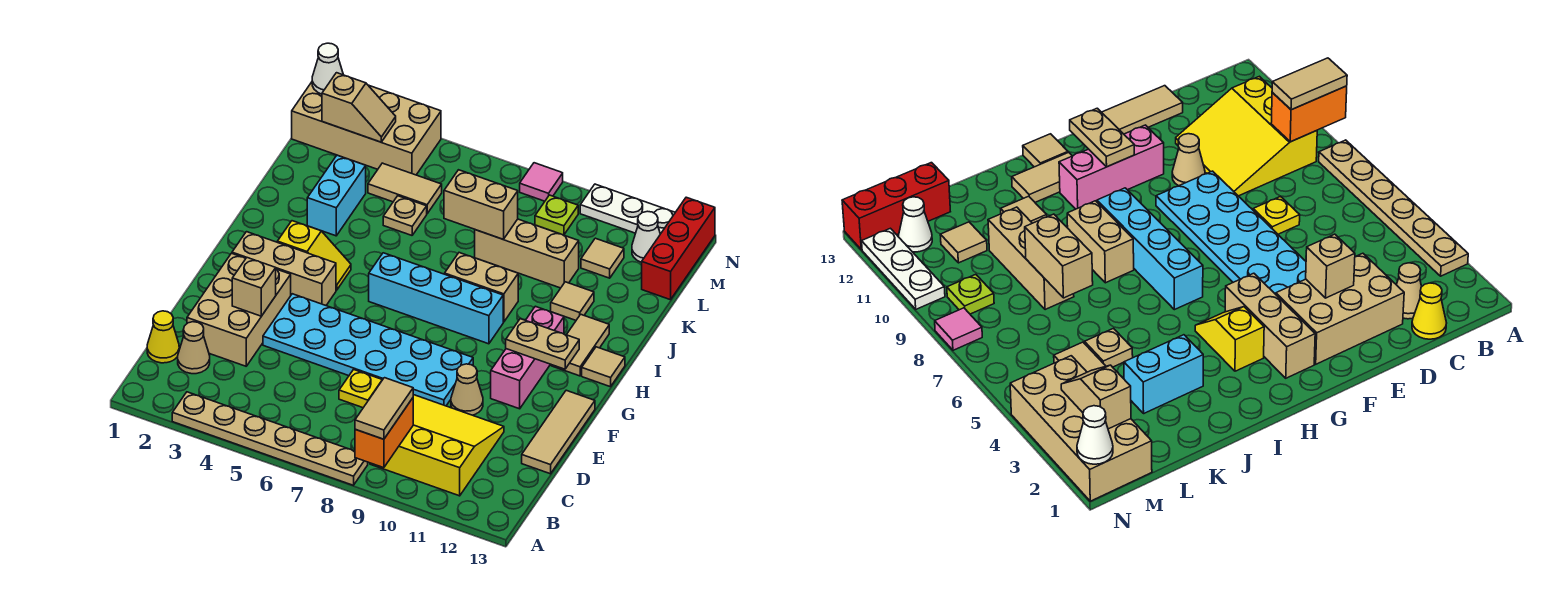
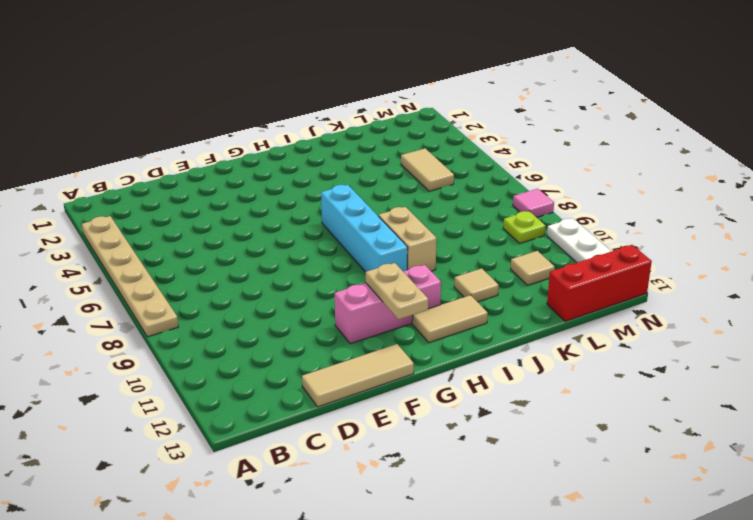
none -> yellow slope B9:D11 level 1 top B
none -> yellow cone C1 level 1
none -> tan cone C2 level 1
none -> tan brick D2:F3 level 1

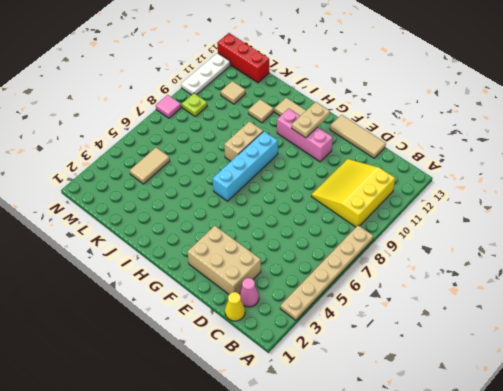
pink cone C2 level 1 -> tan cone C2 level 1
none -> yellow plate D7 level 1
none -> cyan plate E4:F9 level 1
none -> tan cone E10 level 1
none -> tan brick G2:G4 level 1

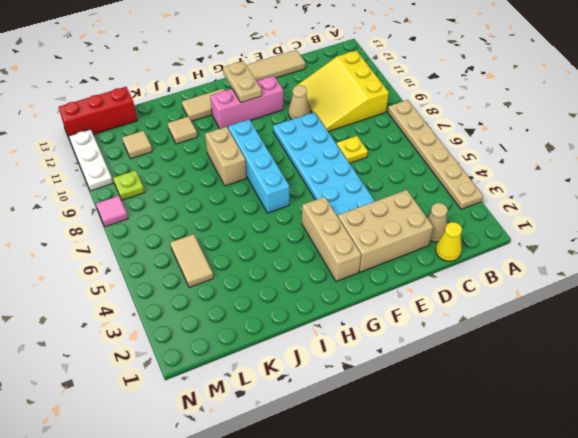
none -> yellow slope H3:H4 level 1 top 3
none -> tan tile H13 level 1
none -> cyan brick J3:K3 level 1
none -> tan plate K5 level 1

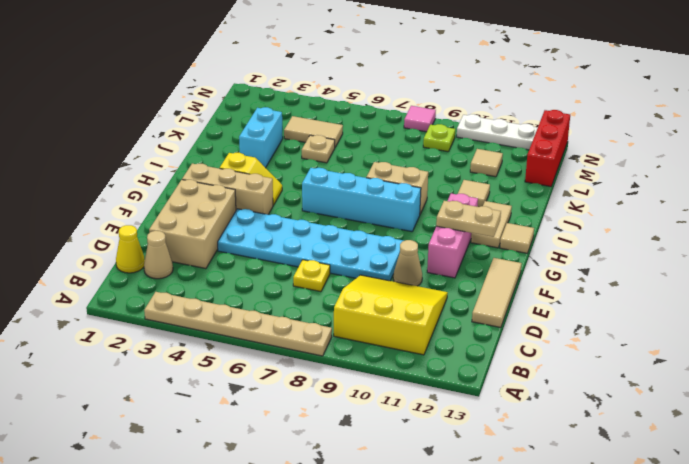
none -> tan brick K8:K10 level 1
none -> tan brick M1:N4 level 1
none -> white cone M12 level 1
none -> orange brick A9:B9 level 2

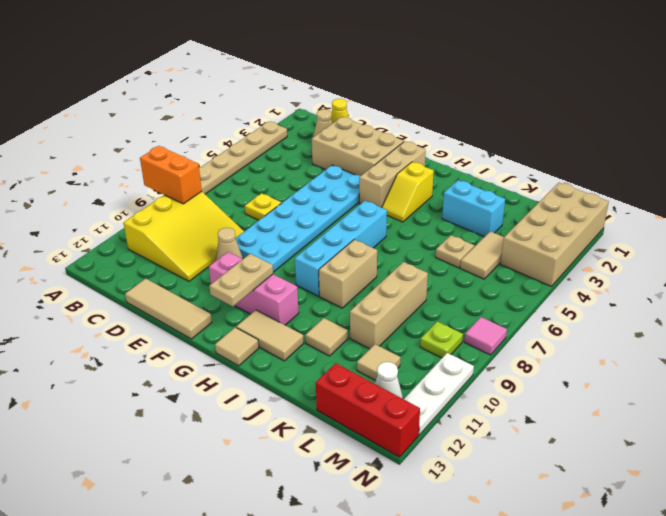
none -> tan brick E3 level 2
none -> tan brick K7:K8 level 2
none -> tan slope M2:M3 level 2 top 2
none -> white cone N1 level 2

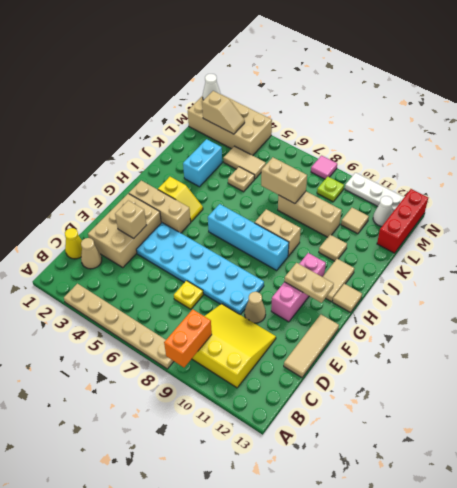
none -> tan tile A9:B9 level 3

